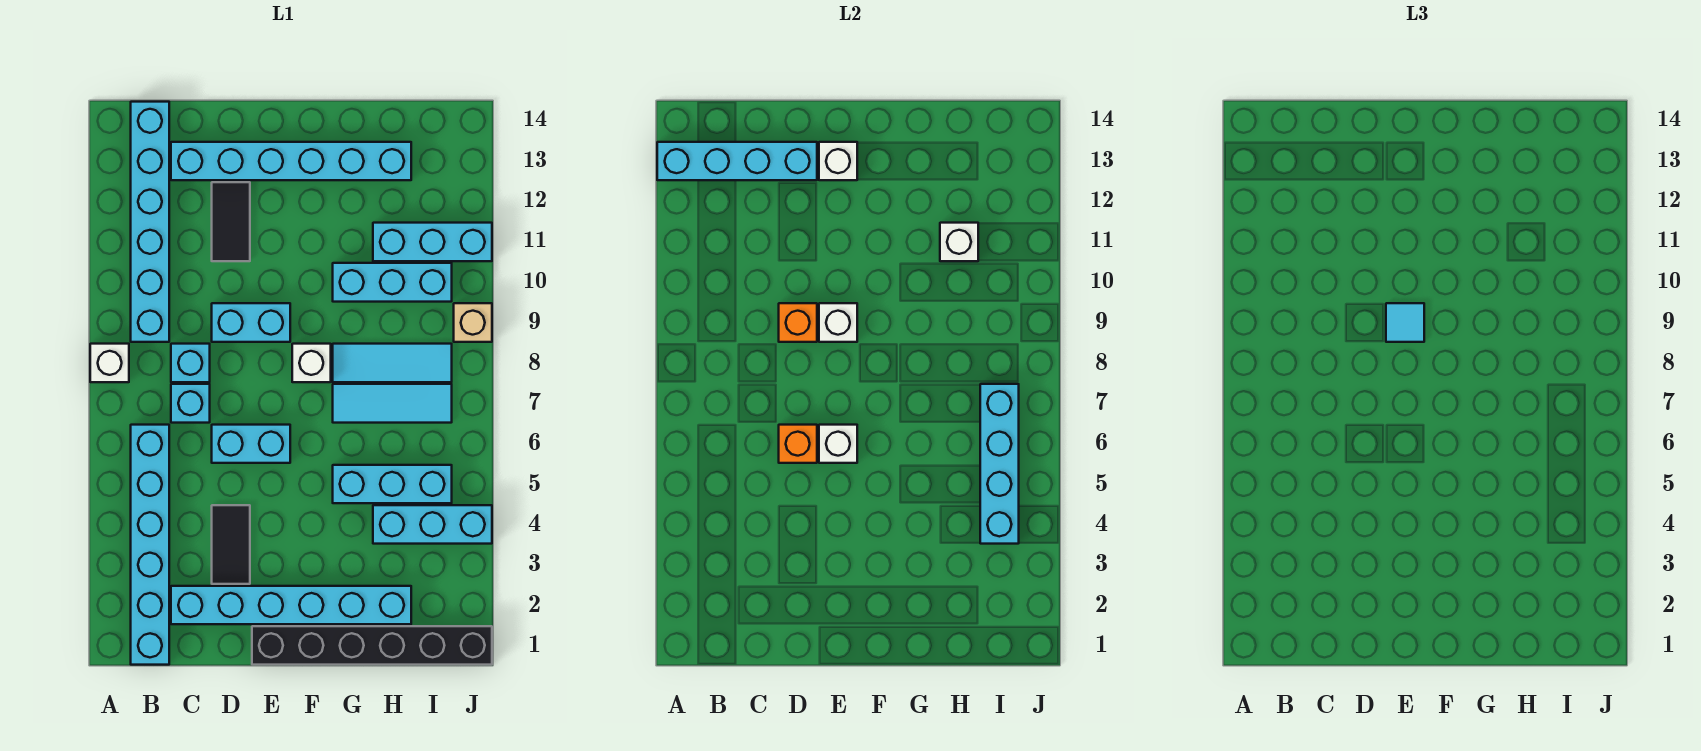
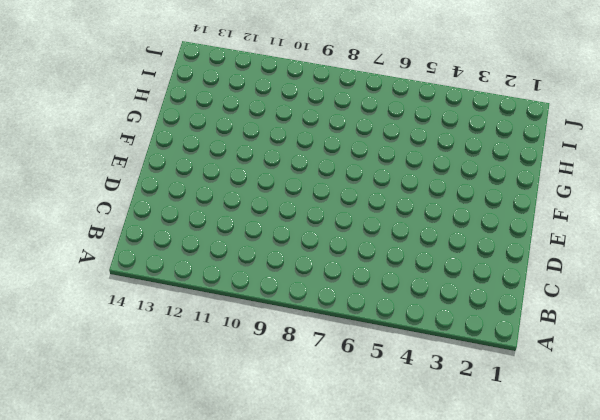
none -> white brick A8 level 1
none -> cyan brick B1:B6 level 1
none -> cyan brick B9:B14 level 1

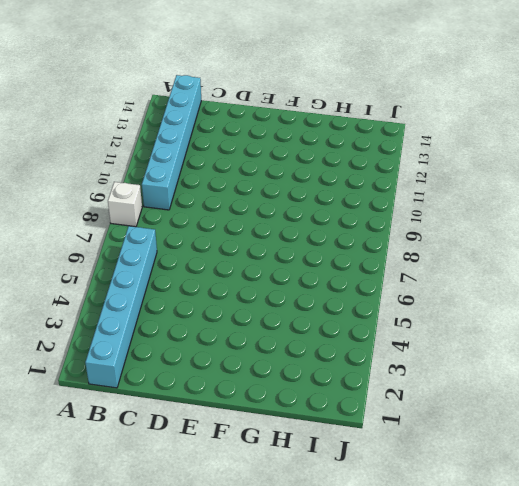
none -> cyan brick C2:H2 level 1
none -> cyan brick C7 level 1
none -> cyan brick C8 level 1

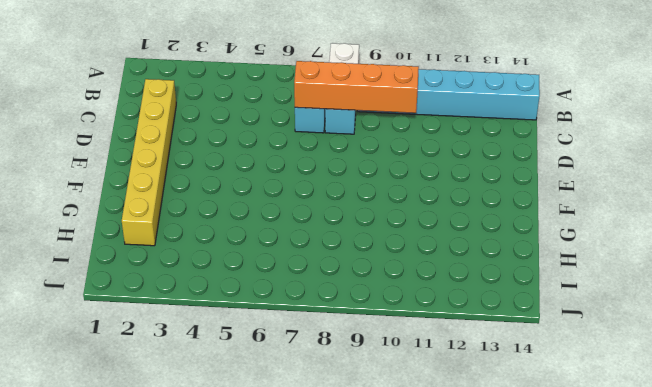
yellow brick C2:H2 level 1 -> cyan brick C2:H2 level 1
orange brick C7:C10 level 2 -> none
none -> cyan brick B1:B6 level 1
none -> cyan brick C13:H13 level 1
none -> black tile D3:D4 level 1

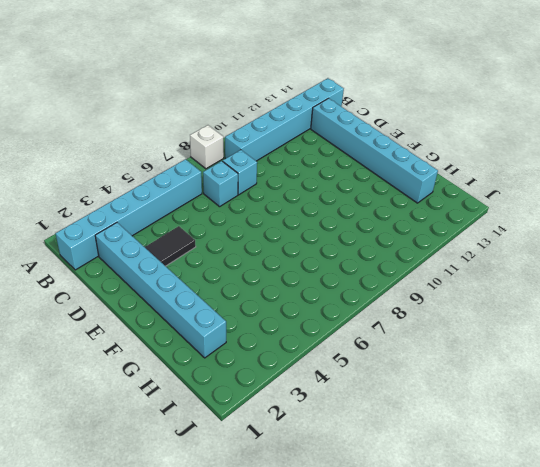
none -> cyan brick D6:E6 level 1
none -> cyan brick D9:E9 level 1
none -> black tile D11:D12 level 1

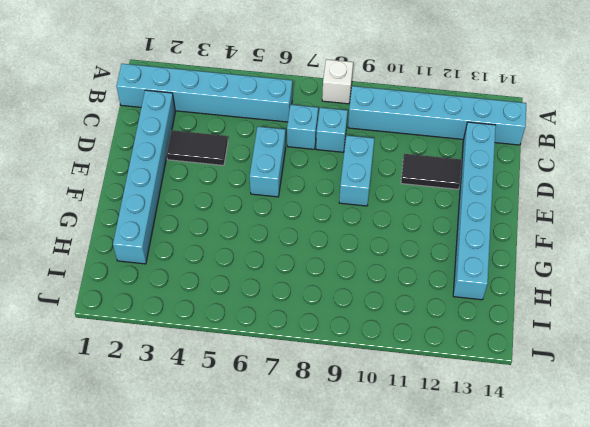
none -> black brick E1:J1 level 1
none -> white brick F8 level 1
none -> cyan brick G5:I5 level 1

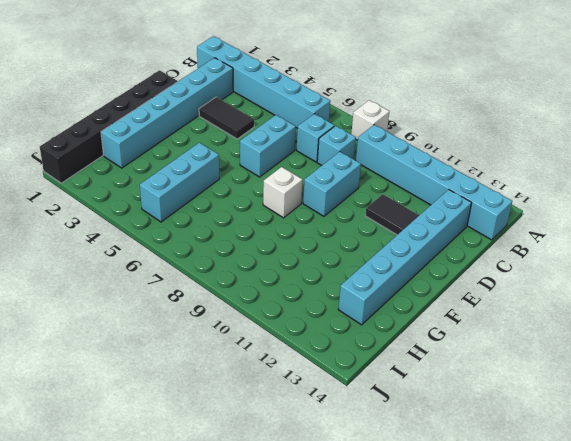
none -> cyan tile G7:I7 level 1
none -> cyan tile G8:I8 level 1
none -> cyan brick G10:I10 level 1

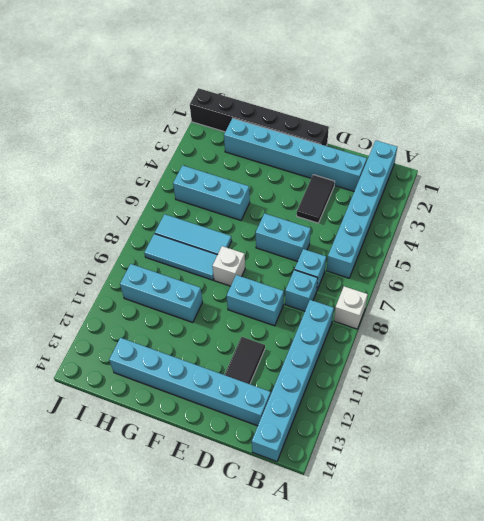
none -> cyan brick H4:J4 level 1
none -> cyan brick H11:J11 level 1
none -> tan brick J9 level 1

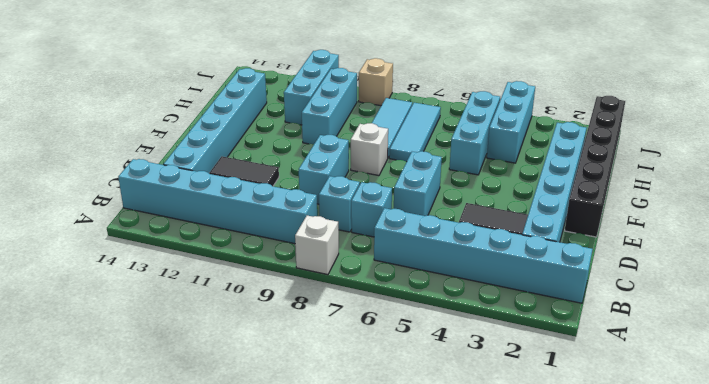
none -> cyan brick A13:D13 level 2
none -> orange brick D6 level 2
none -> orange brick D9 level 2

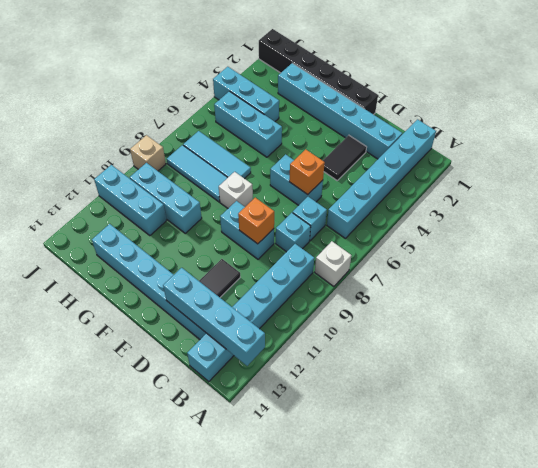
none -> white brick E6 level 2
none -> white brick E9 level 2
none -> white brick E13 level 2

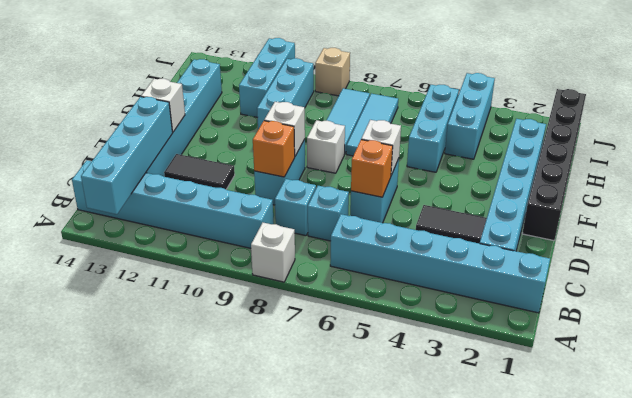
none -> white brick H11 level 2
none -> cyan brick I4:I7 level 2
none -> cyan tile E9 level 3

